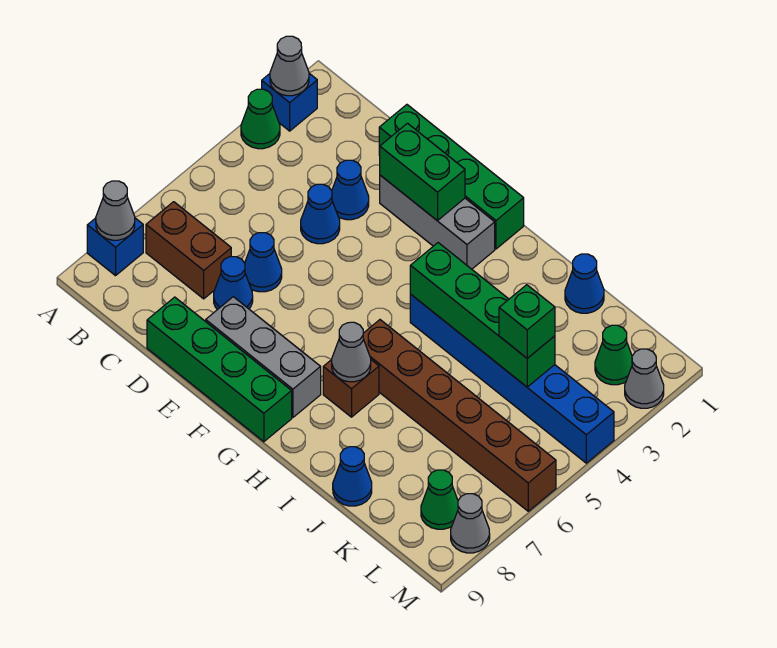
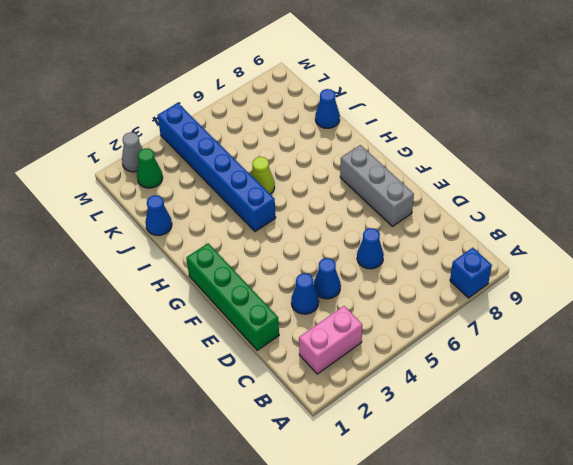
pink brick B2:B3 level 1 -> none
lime cone I5 level 1 -> none
none -> blue brick A2 level 1
none -> green cone A3 level 1
none -> brown brick B7:C7 level 1

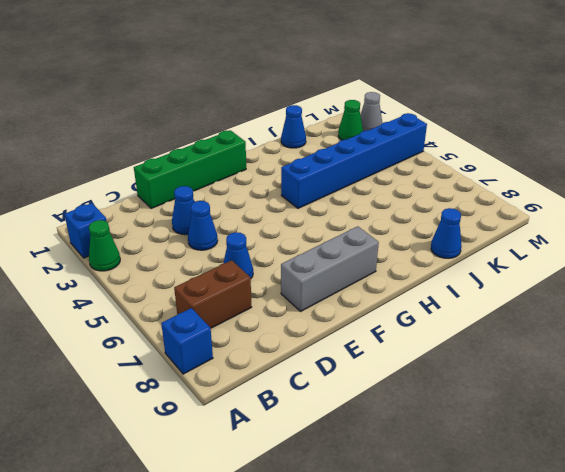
none -> blue cone D7 level 1
none -> green brick D9:G9 level 1
none -> grey brick E2:G2 level 1

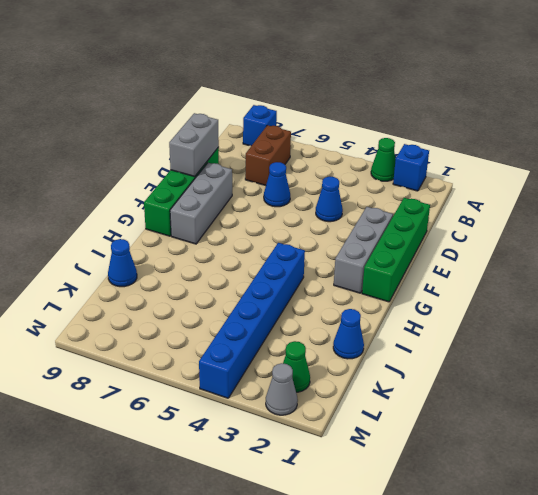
grey brick D9:E9 level 2 -> none
none -> blue cone D3 level 1
none -> blue cone D7 level 1
none -> brown brick H6:M6 level 1

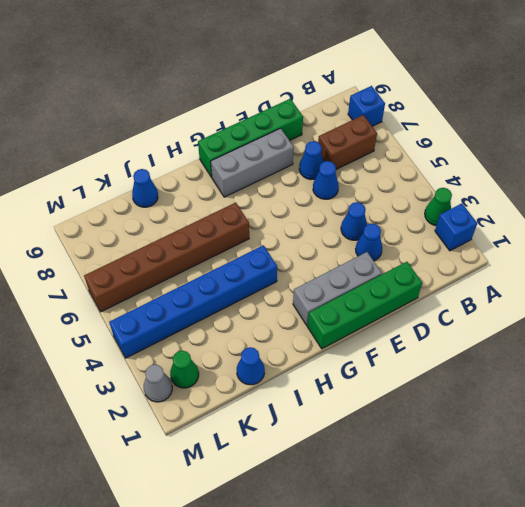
none -> brown brick H7 level 1
none -> green cone L8 level 1
none -> grey cone M8 level 1

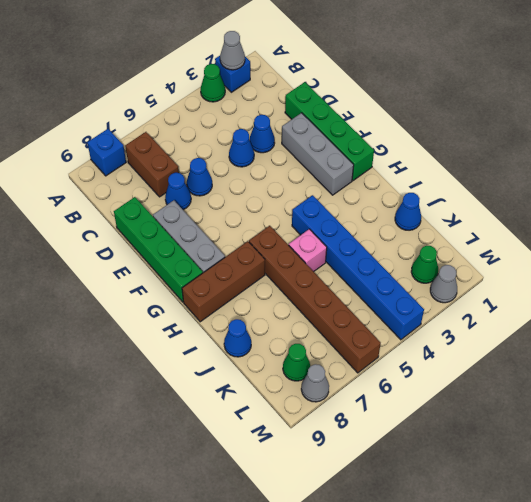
brown brick H7:H9 level 1 -> brown brick H7 level 1
pink brick I5 level 1 -> none
none -> grey cone A8 level 2
none -> green brick E2:F2 level 2
none -> green brick H4:K4 level 2

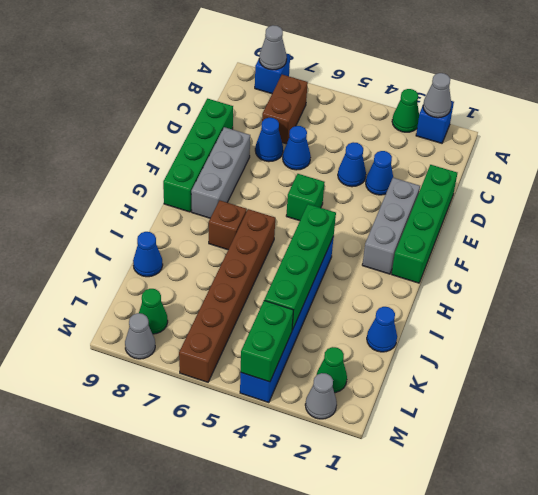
green brick F5 level 1 -> green brick K4 level 3
green brick L4:M4 level 2 -> green brick E2:F2 level 2
none -> grey cone H7 level 2

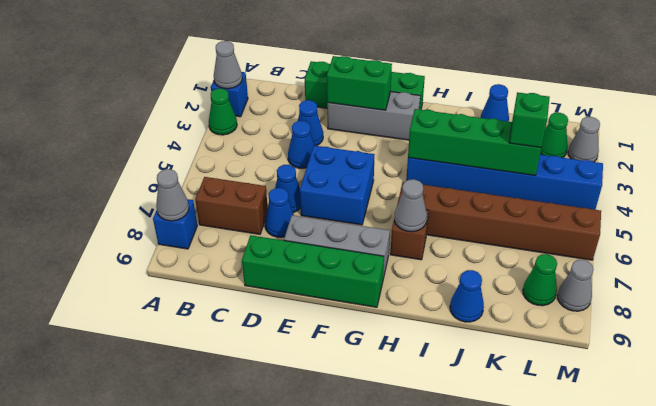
blue brick E5:F6 level 1 -> none

